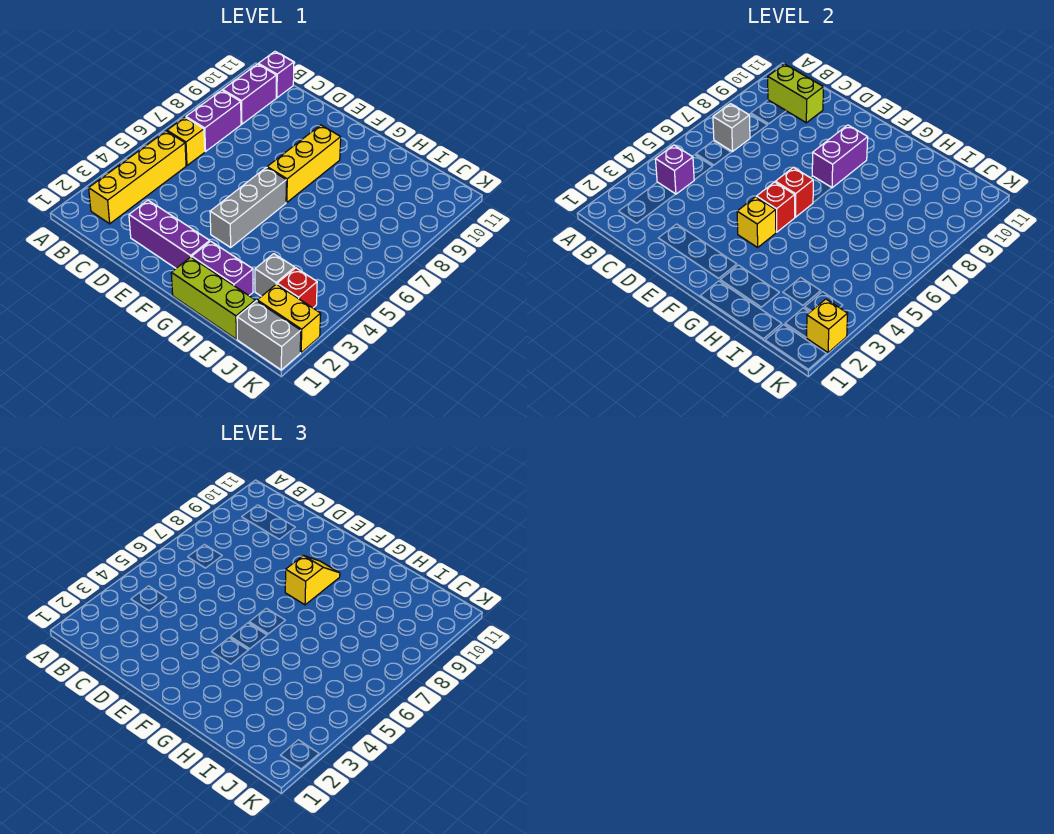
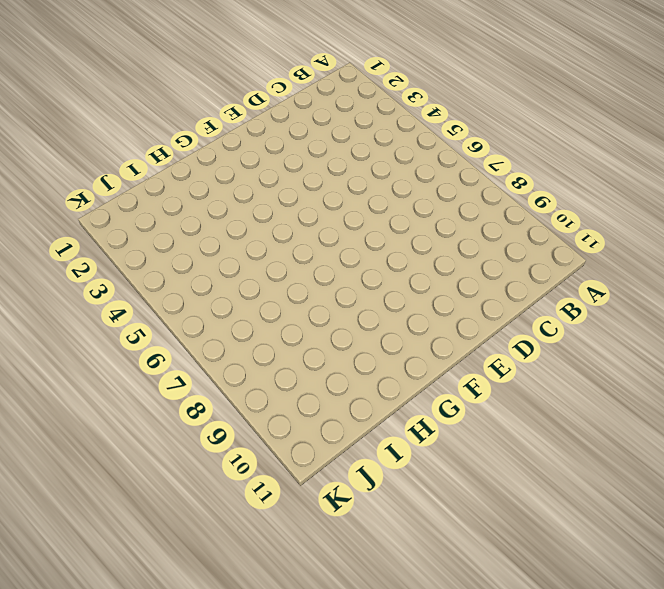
none -> yellow brick B2:B5 level 1
none -> yellow brick B6 level 1
none -> purple brick B7:B8 level 1

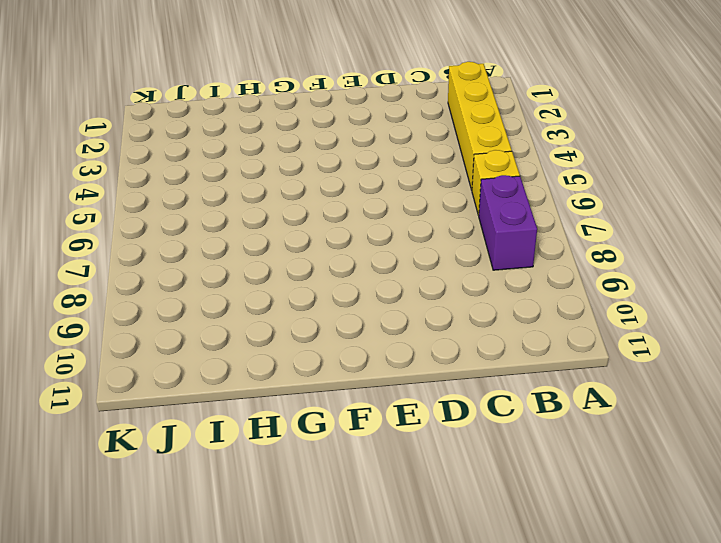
none -> purple brick B9:B10 level 1
none -> purple brick B11 level 1
none -> purple brick D2:F2 level 1

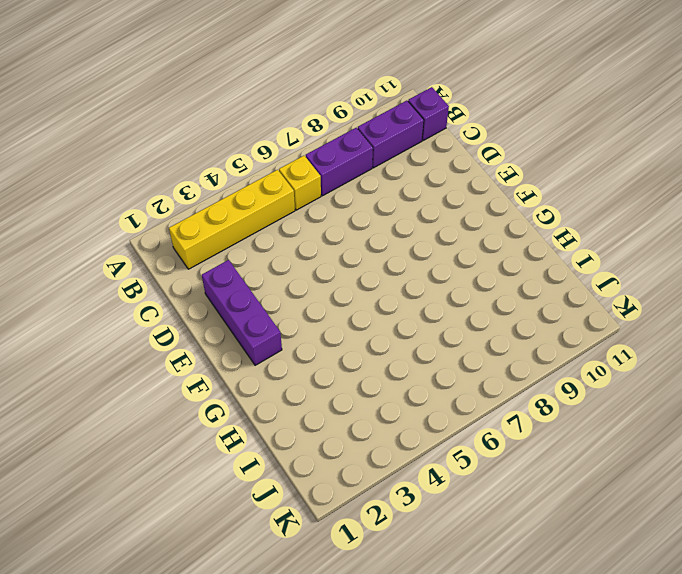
none -> grey brick F4:F6 level 1
none -> yellow brick F7:F9 level 1
none -> lime brick G1:I1 level 1

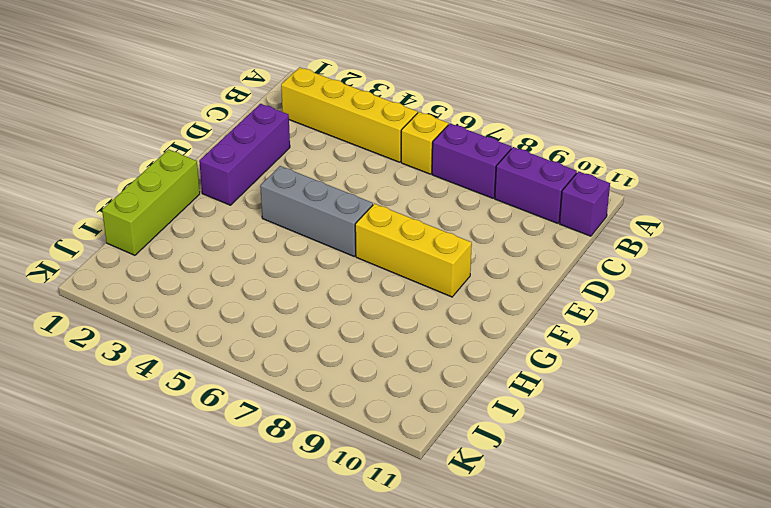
none -> purple brick G2:H2 level 1
none -> grey brick I3 level 1
none -> grey brick J1:K1 level 1

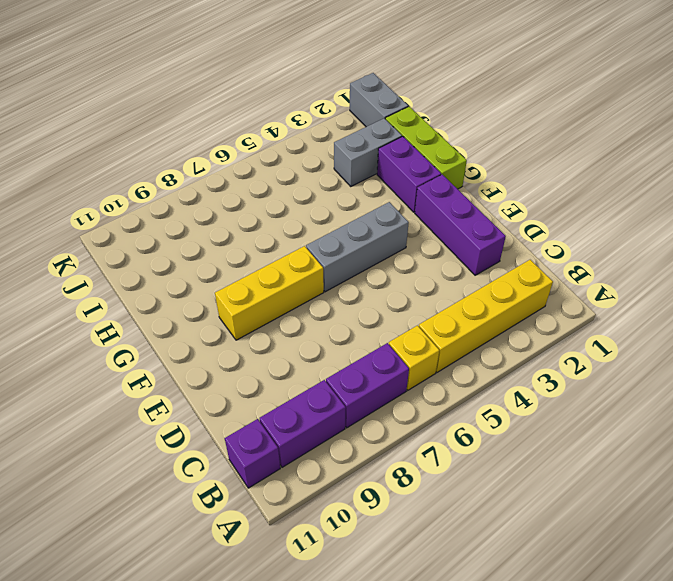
grey brick I2:I3 level 1 -> grey brick I3 level 1
none -> yellow brick J2:K2 level 1
none -> red brick J3 level 1
none -> purple brick B4 level 2

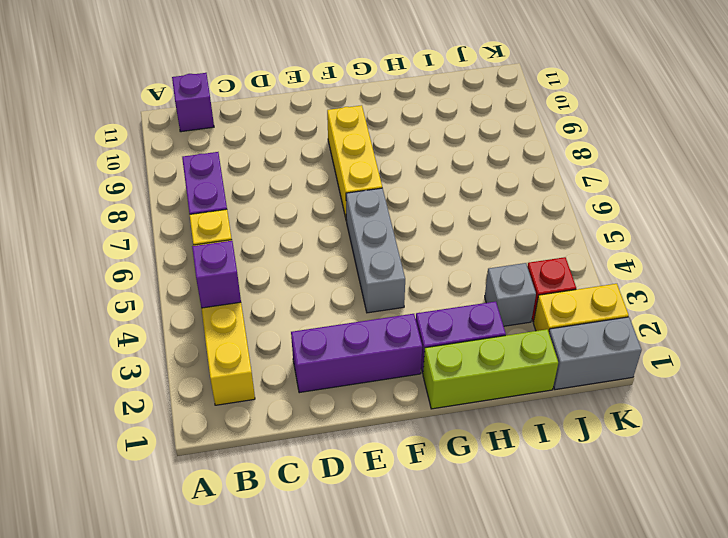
none -> purple brick B9:B10 level 1
none -> grey brick B7 level 2
none -> lime brick B10:C10 level 2

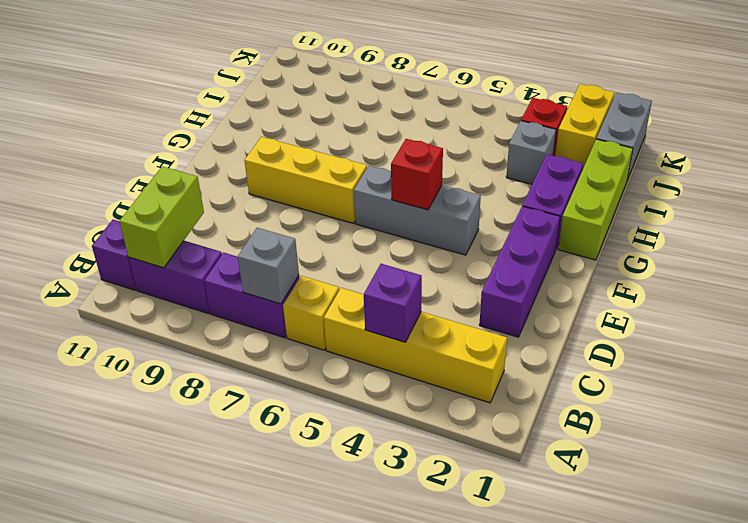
none -> yellow brick F4 level 2
none -> red brick F6 level 2
none -> purple brick F8:F9 level 2

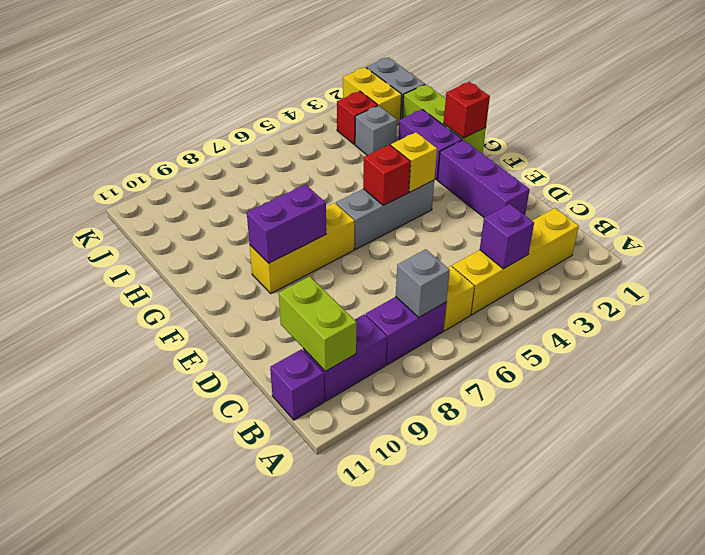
red brick G1 level 2 -> red brick F6 level 2
none -> yellow brick K2 level 2
none -> yellow slope F8:F9 level 3 top 8

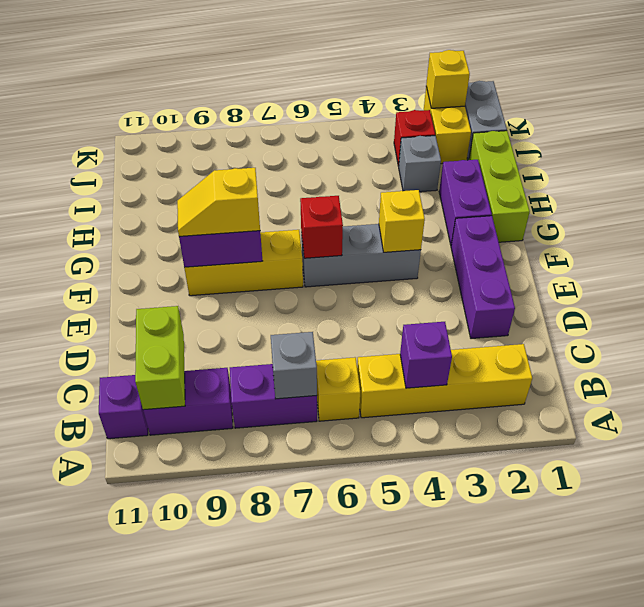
none -> red brick F5 level 2

